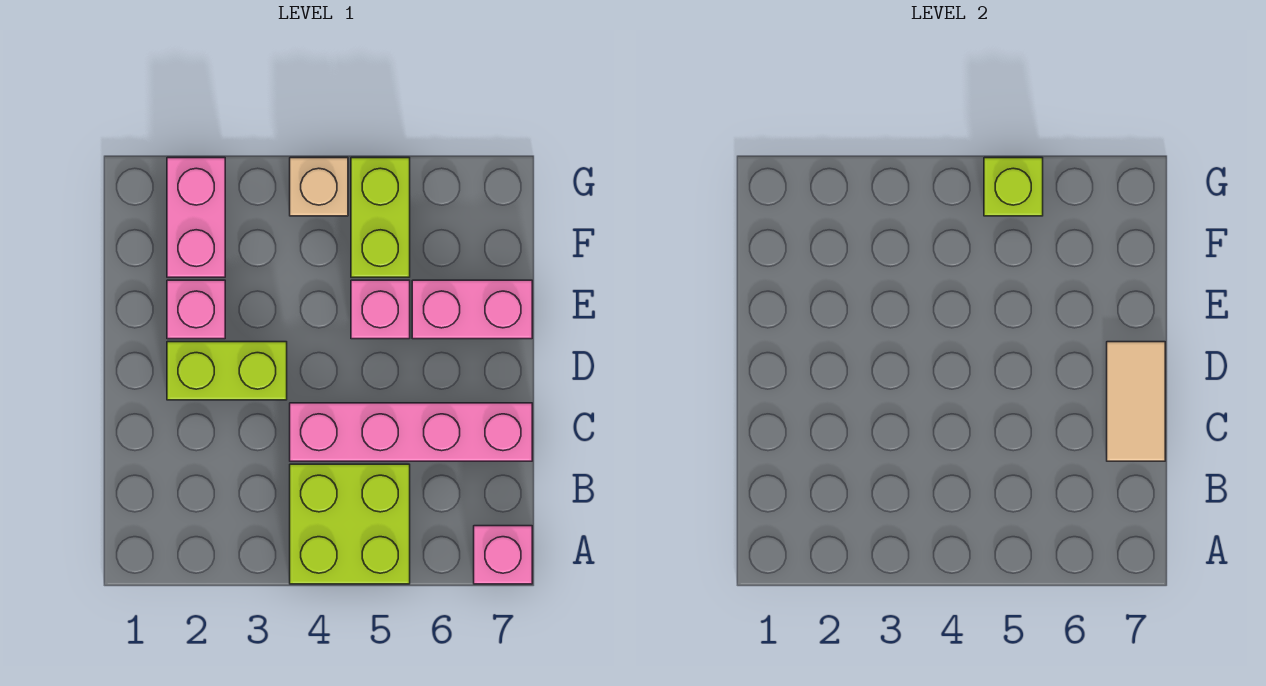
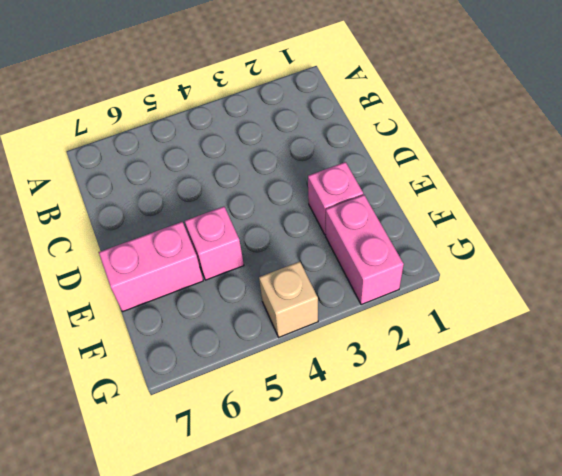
none -> lime brick A4:B5 level 1
none -> pink brick A7 level 1
none -> pink brick C4:C7 level 1

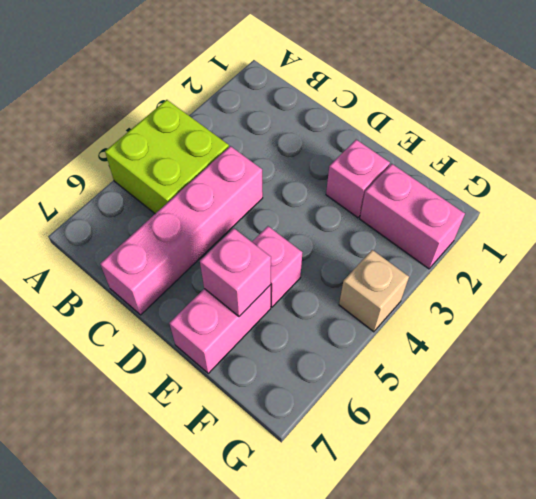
pink brick E6 level 2 -> pink brick A7 level 1
none -> lime brick D2:D3 level 1
none -> lime brick F5:G5 level 1
none -> tan tile C7:D7 level 2

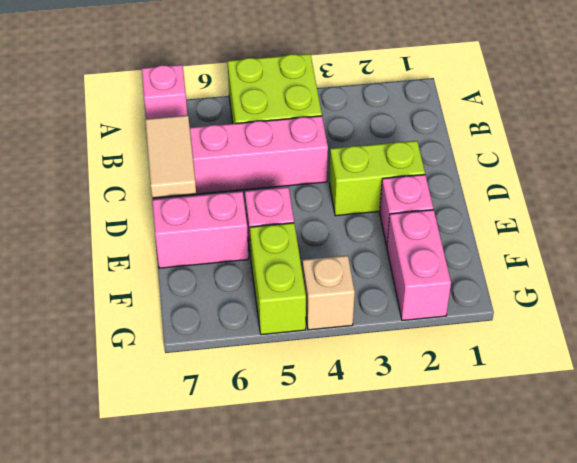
none -> lime brick G5 level 2

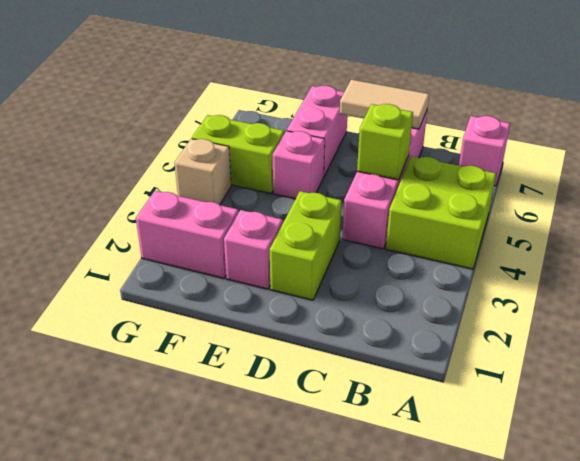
lime brick C5 level 2 -> lime brick G5 level 2

